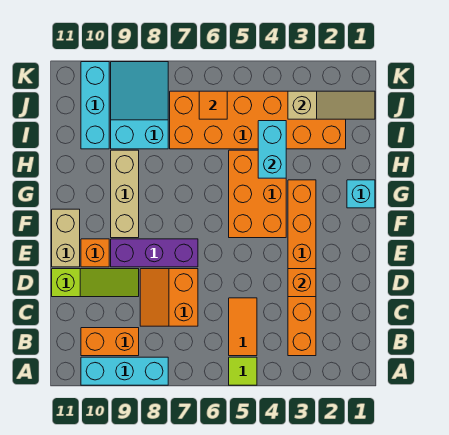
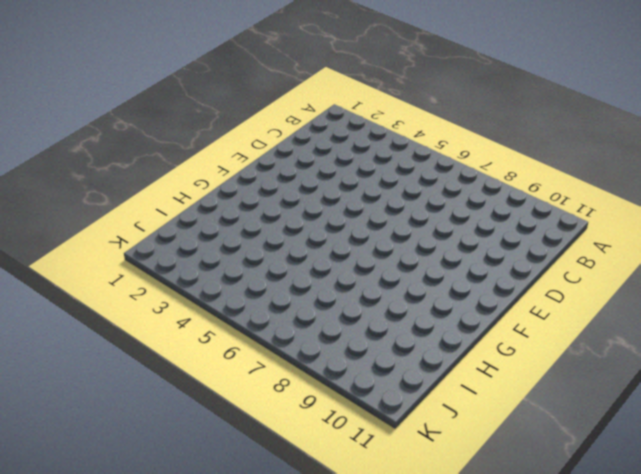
none -> lime tile A5 level 1
none -> cyan brick A8:A10 level 1
none -> orange brick B3:G3 level 1

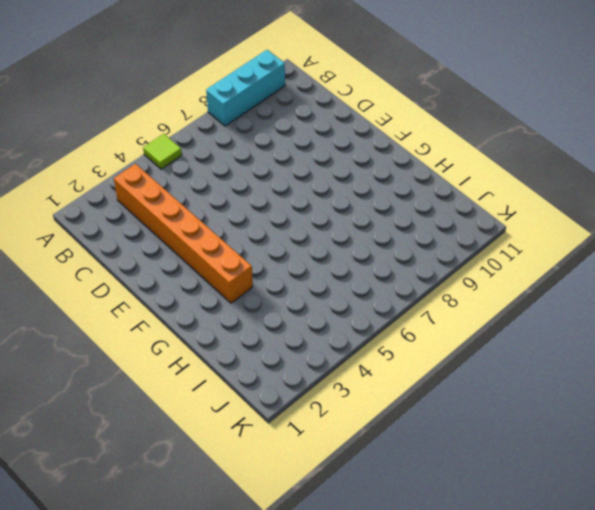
none -> orange tile B5:C5 level 1
none -> orange brick B9:B10 level 1
none -> orange slope C7:D8 level 1 top 7

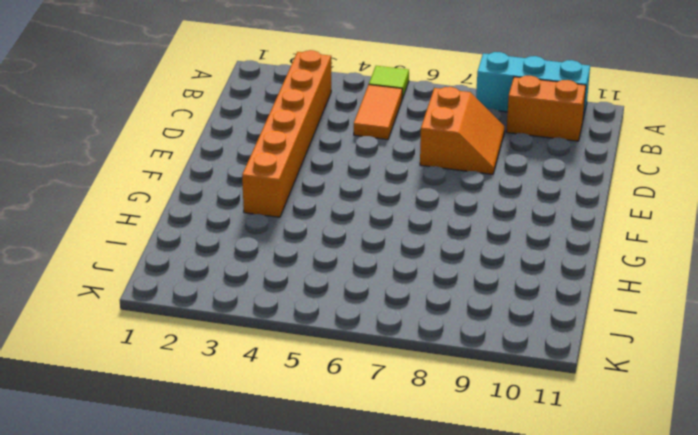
none -> lime slope D9:D11 level 1 top 11
none -> purple brick E7:E9 level 1
none -> orange brick E10 level 1

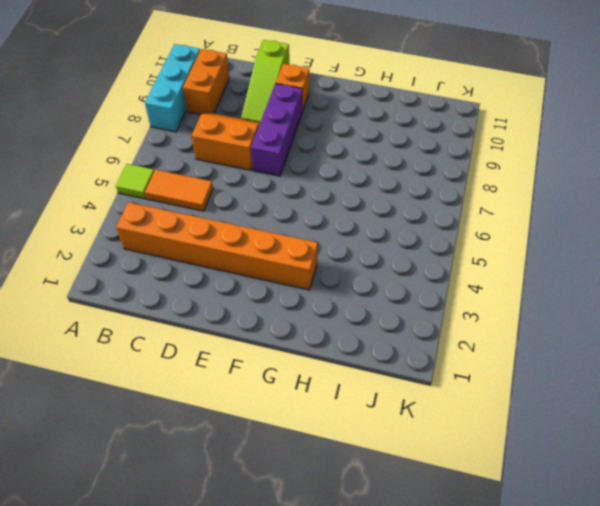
none -> tan brick E11:F11 level 1
none -> orange brick F4:H5 level 1
none -> tan brick F9:H9 level 1

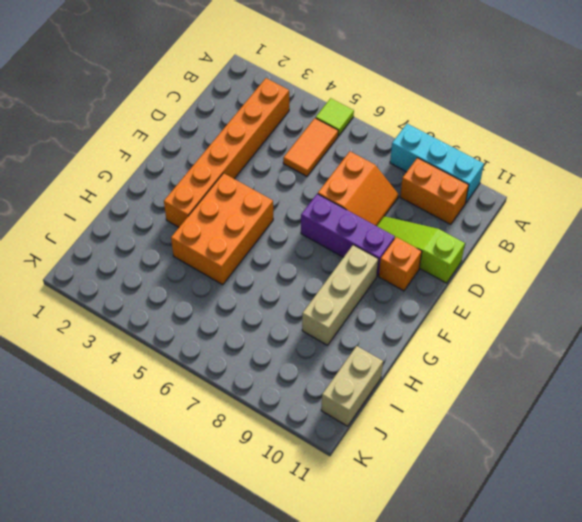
tan brick I11:J11 level 1 -> tan brick E11:F11 level 1
none -> cyan brick G1 level 1
none -> orange brick I2:J7 level 1
none -> cyan slope I8:K9 level 1 top I

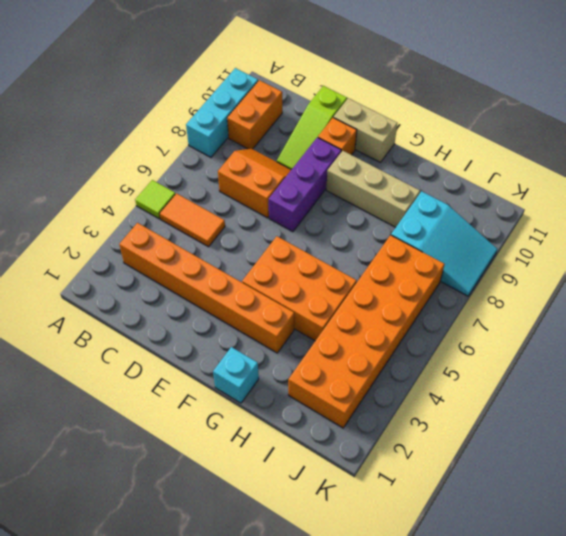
none -> cyan brick I10:K10 level 1
none -> orange brick D3 level 2
none -> cyan brick H4:I4 level 2

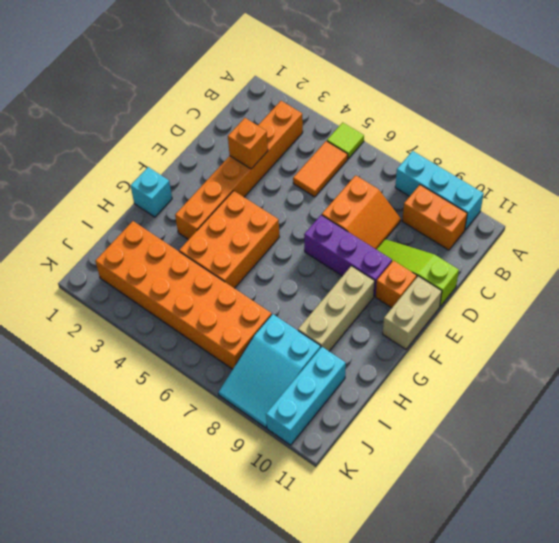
none -> cyan brick H4:I4 level 2
none -> tan slope J1:J3 level 2 top 3
none -> orange tile J6 level 2

